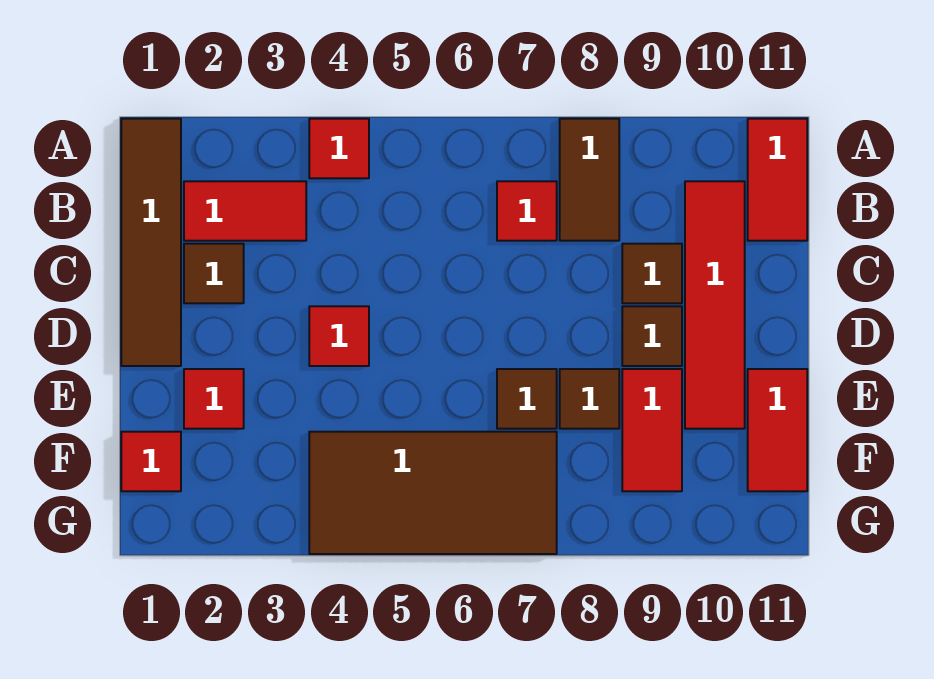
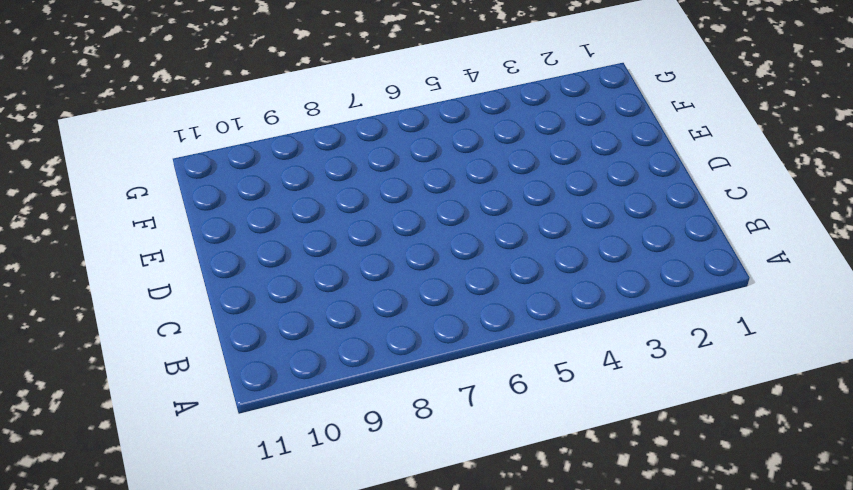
none -> brown tile A1:D1 level 1
none -> red tile A4 level 1
none -> brown tile A8:B8 level 1

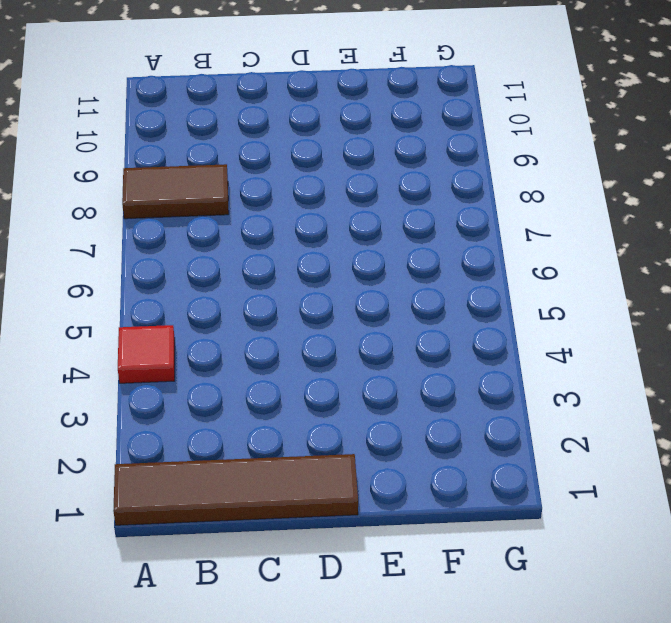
none -> red tile A11:B11 level 1
none -> red tile B2:B3 level 1
none -> red tile B7 level 1

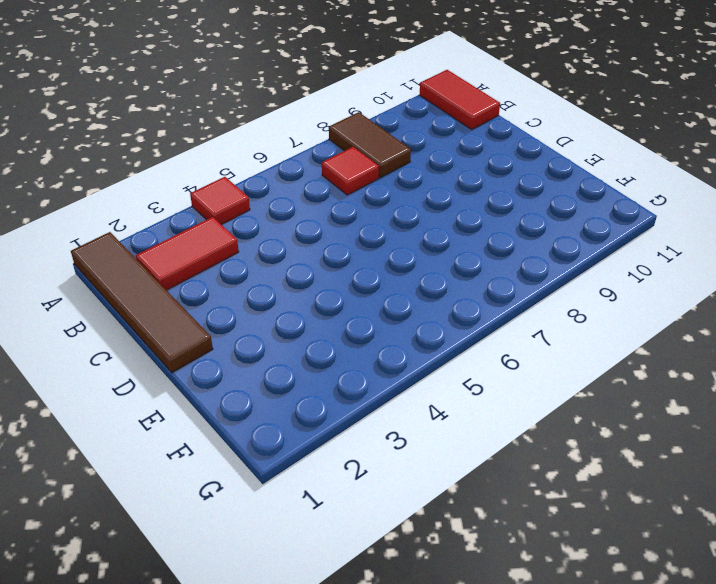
none -> red tile B10:E10 level 1
none -> brown tile C2 level 1
none -> brown tile C9 level 1

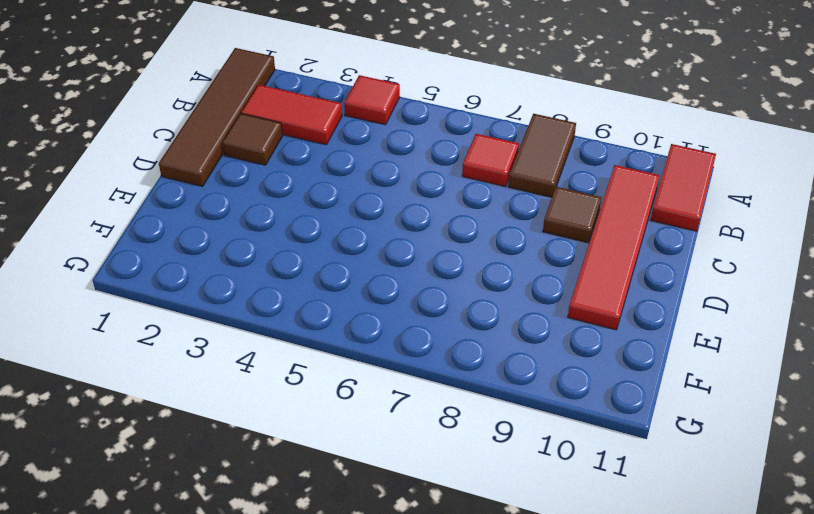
none -> red tile D4 level 1
none -> brown tile D9 level 1
none -> red tile E2 level 1

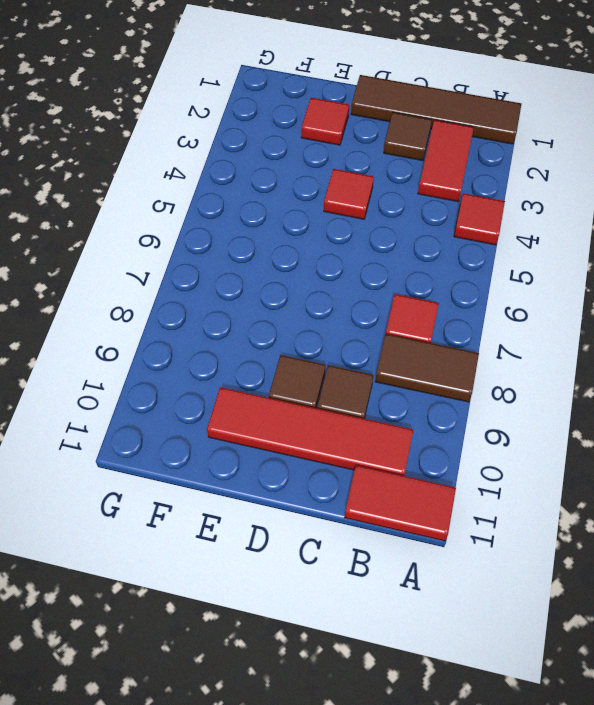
none -> brown tile E7 level 1
none -> brown tile E8 level 1
none -> red tile E9:F9 level 1

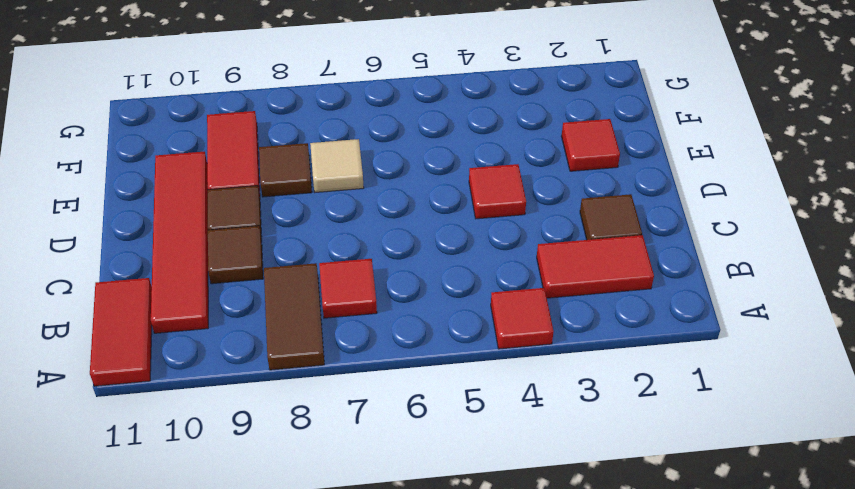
tan tile E7 level 1 -> brown tile E7 level 1
none -> brown tile A1:D1 level 1
none -> red tile E11:F11 level 1
none -> red tile F1 level 1

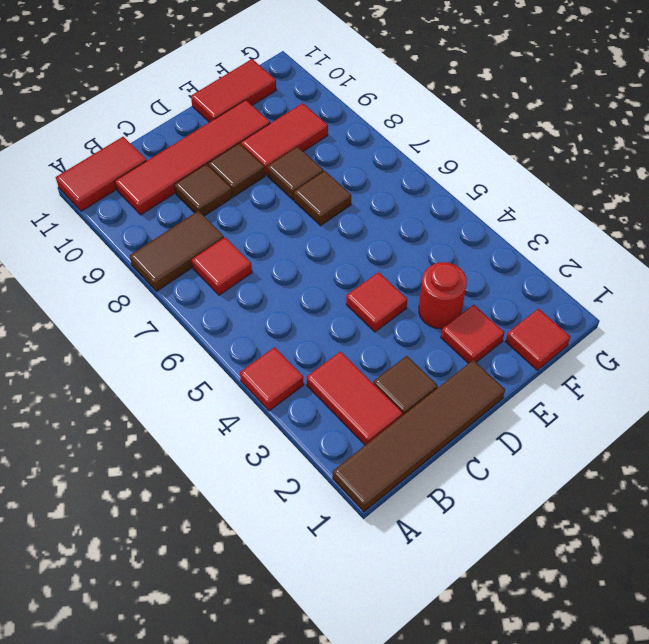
red round brick E3 level 1 -> none
none -> brown tile F4:G7 level 1

